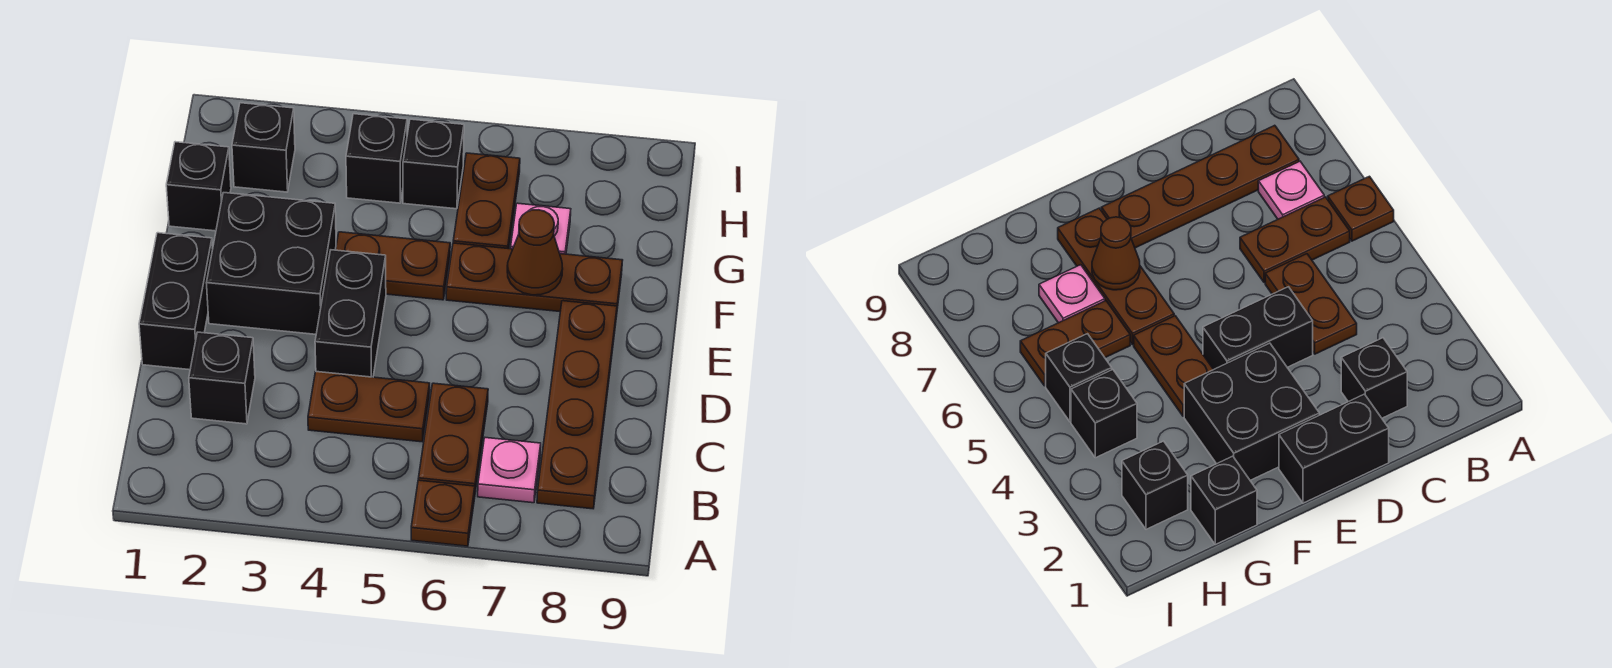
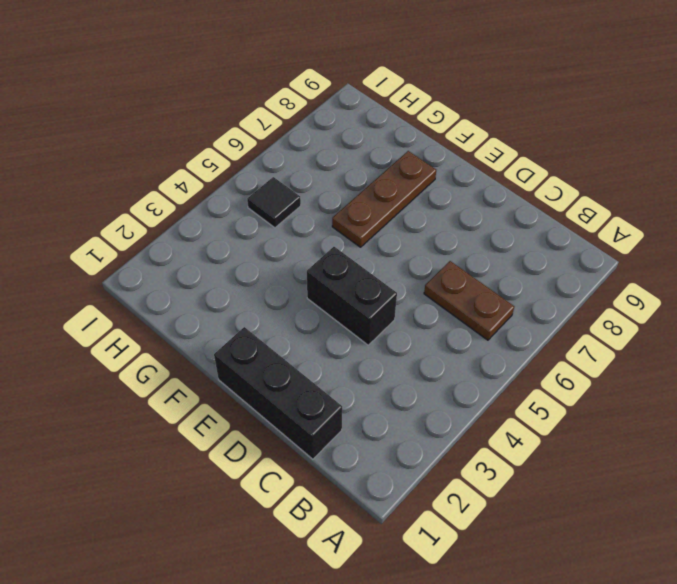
black brick C1:E1 level 1 -> black brick D1:E1 level 1
black tile H5 level 1 -> black brick H5 level 1
none -> brown plate A6 level 1
none -> pink plate B7 level 1
none -> brown plate B8:E8 level 1

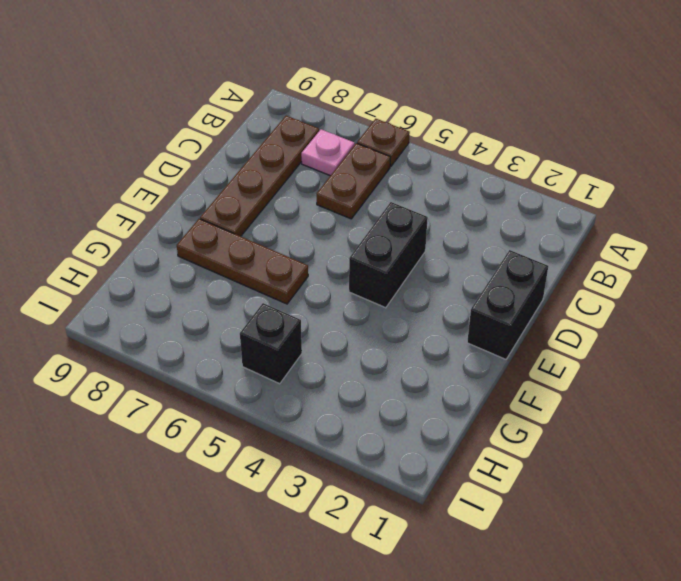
none -> black brick C2 level 1
none -> brown plate C4:C5 level 1
none -> black brick E2:F3 level 1

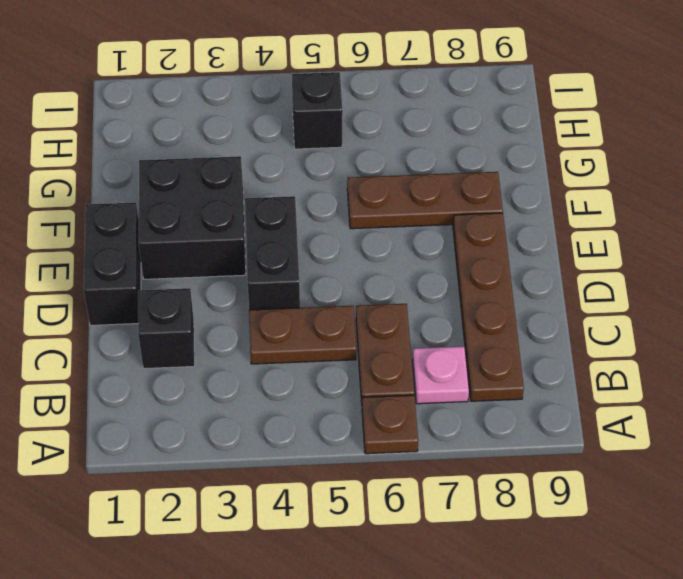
none -> brown plate F4:F5 level 1
none -> black brick G1 level 1
none -> brown plate G6:H6 level 1

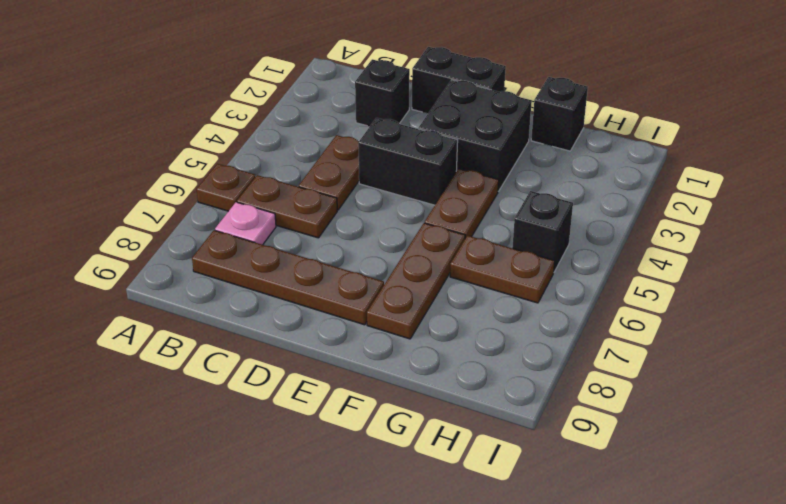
none -> pink plate G7 level 1
none -> black brick H2 level 1
none -> black brick H4 level 1

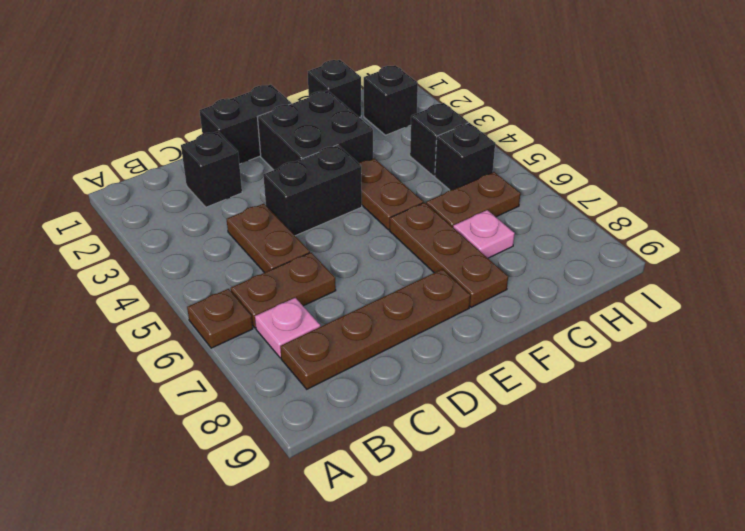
none -> brown cone F7 level 2

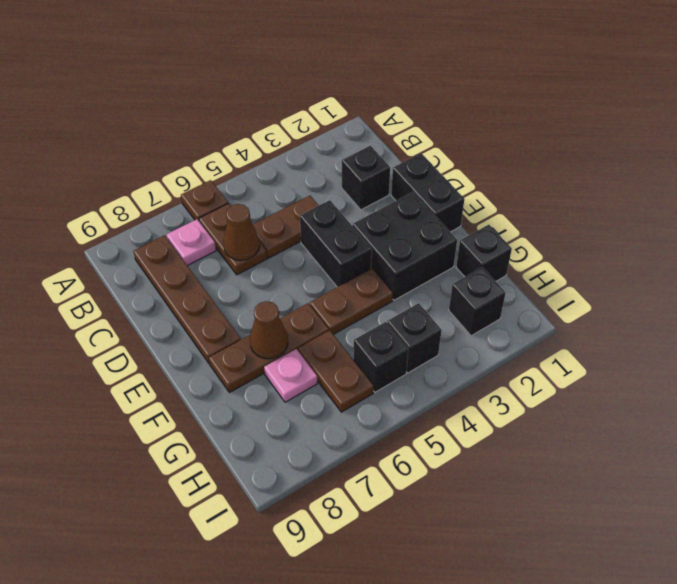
brown cone C6 level 2 -> none

